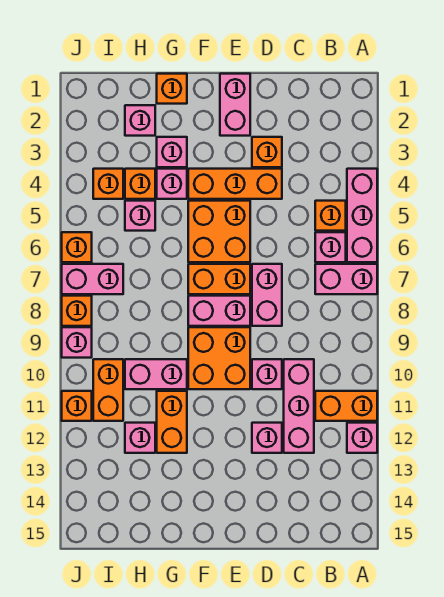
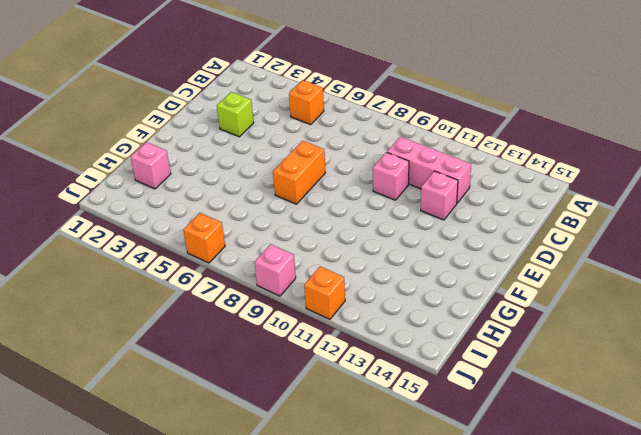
lime brick D3 level 1 -> orange brick D3 level 1
none -> pink brick A4:A6 level 1
none -> pink brick A7:B7 level 1
none -> orange brick A11:B11 level 1
none -> pink brick A12 level 1

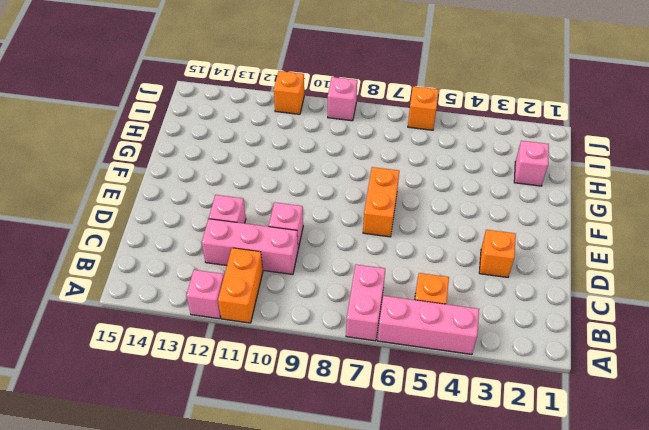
none -> pink brick B6 level 1
none -> orange brick D4:F4 level 1
none -> pink brick D7:D8 level 1
none -> pink brick E1:E2 level 1

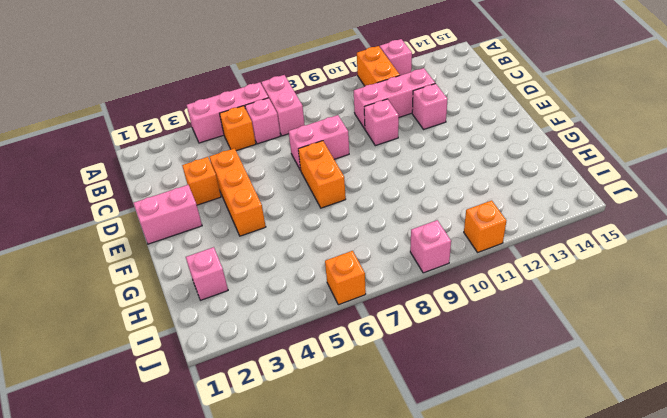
none -> orange brick E5:F6 level 1
none -> pink brick E8:F8 level 1
none -> orange brick E9:F10 level 1
none -> orange brick G1 level 1

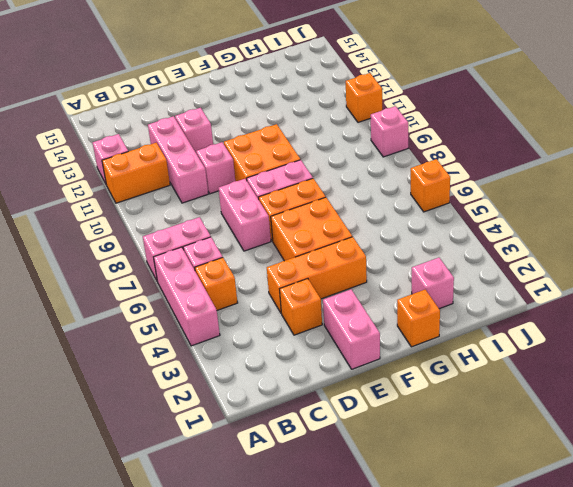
none -> pink brick G3 level 1
none -> pink brick G4 level 1
none -> pink brick G10:H10 level 1
none -> orange brick G11:G12 level 1

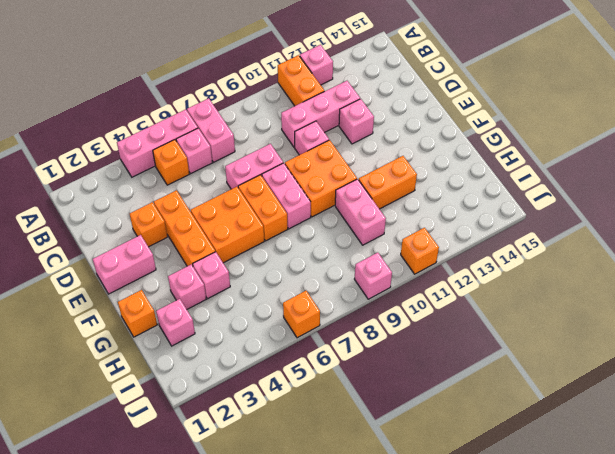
none -> orange brick H4 level 1
none -> pink brick H5 level 1
none -> pink brick H12 level 1
none -> orange brick I4 level 1

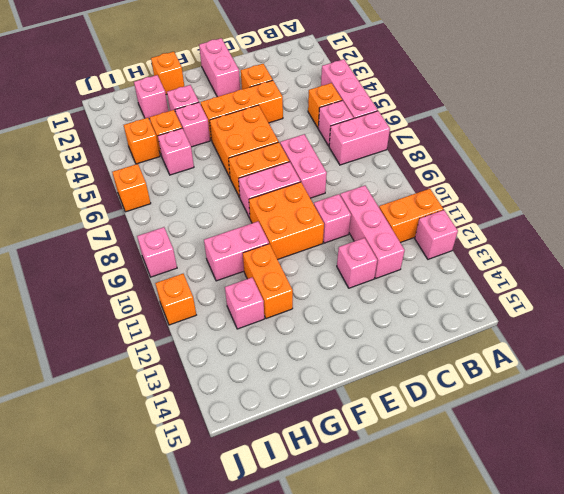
none -> pink brick I7:J7 level 1
none -> orange brick I10:I11 level 1
none -> orange brick J8 level 1

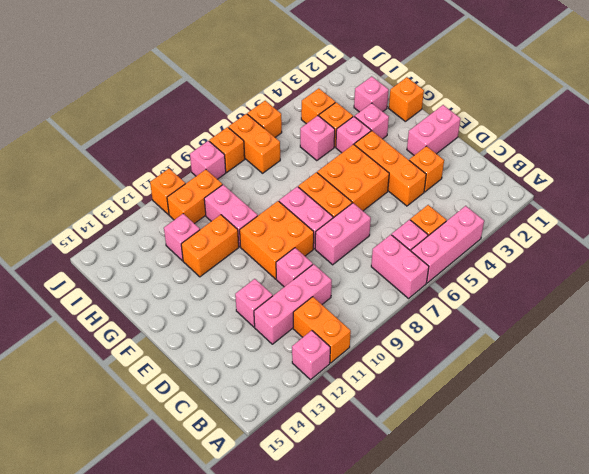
orange brick I7:J7 level 1 -> pink brick I7:J7 level 1

